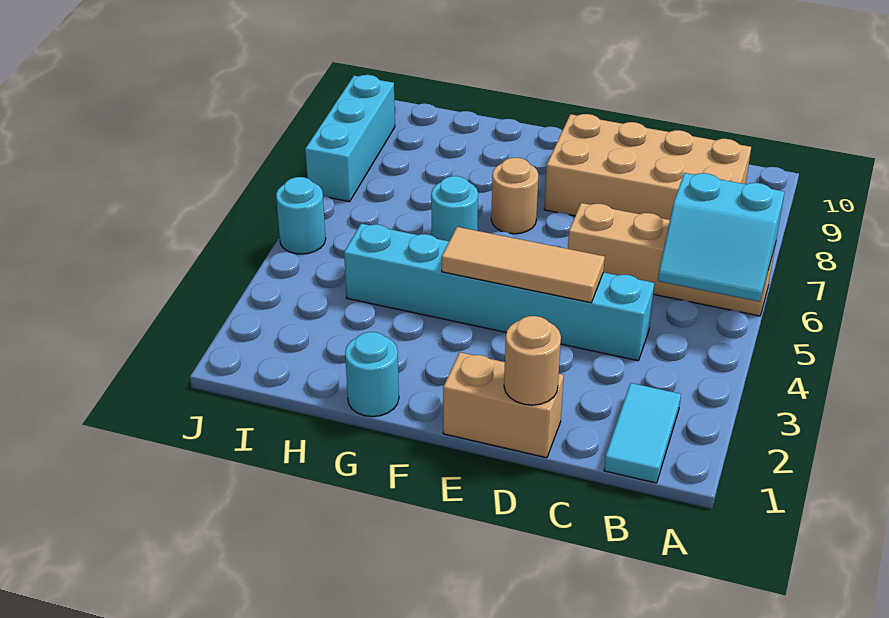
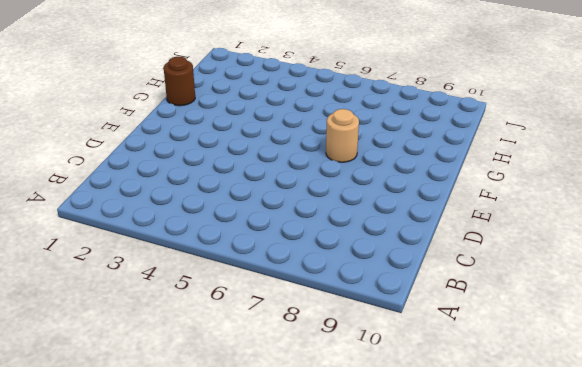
brown round brick G1 level 1 -> cyan round brick G1 level 1
none -> tan brick A6:D6 level 1
none -> cyan tile B1:B2 level 1
none -> tan brick B8:E9 level 1

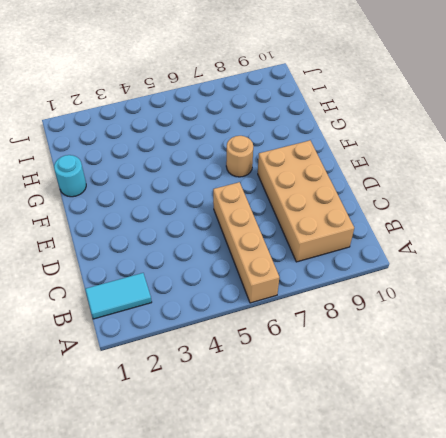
none -> cyan brick C4:H4 level 1
none -> tan brick D1:E1 level 1
none -> cyan round brick G6 level 1

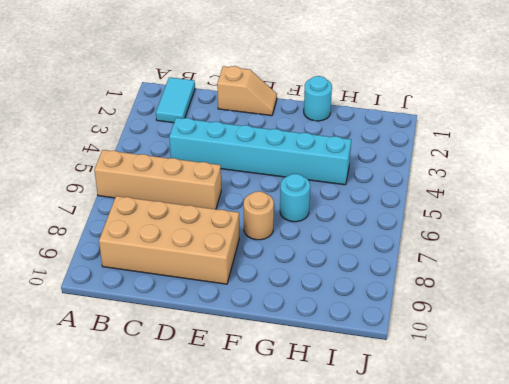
tan slope D1:E1 level 1 top D -> tan brick D1:E1 level 1
none -> cyan round brick J5 level 1
none -> cyan brick J7:J9 level 1
none -> cyan slope A5:B6 level 2 top 6

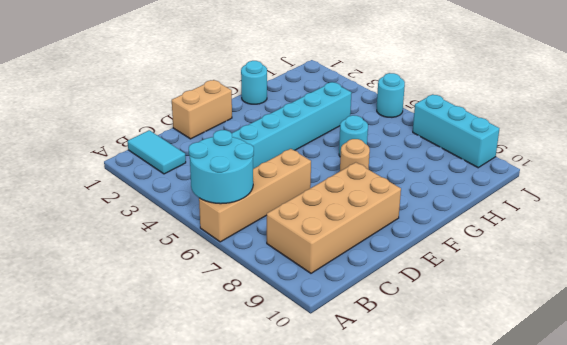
cyan round brick A5:B6 level 2 -> cyan slope A5:B6 level 2 top 6
none -> tan round brick D1 level 2
none -> tan tile D4:F4 level 2

